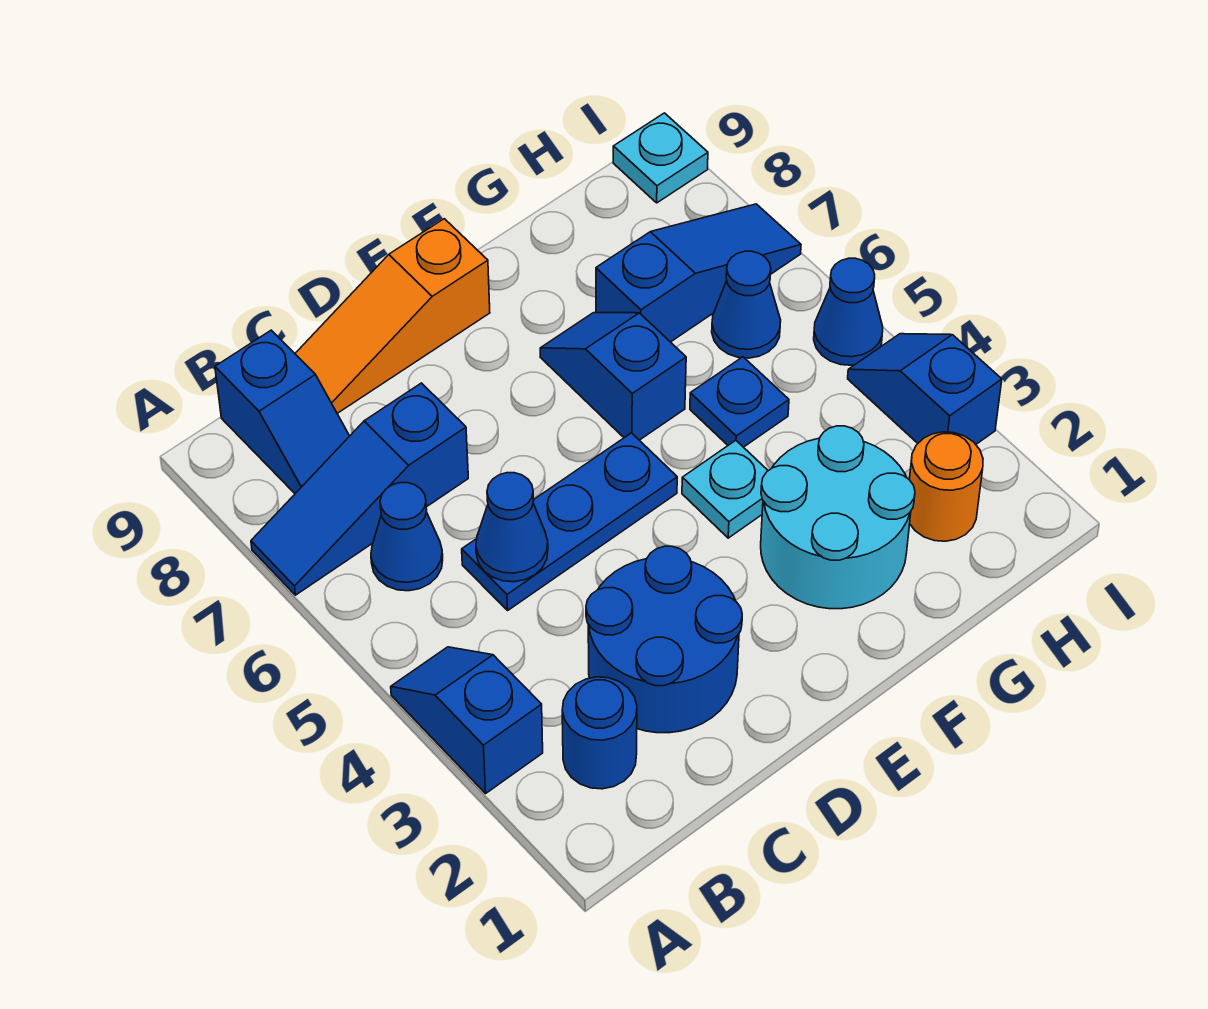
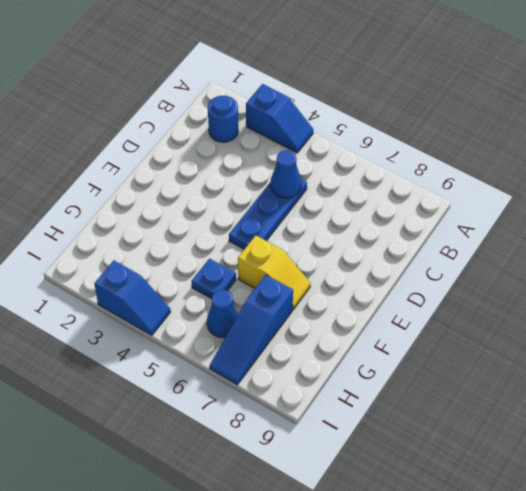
yellow slope F6:F7 level 1 top 6 -> blue slope F6:F7 level 1 top 6
none -> blue slope A7:C7 level 1 top C
none -> blue cone B6 level 1
none -> blue slope B8:B9 level 1 top 9

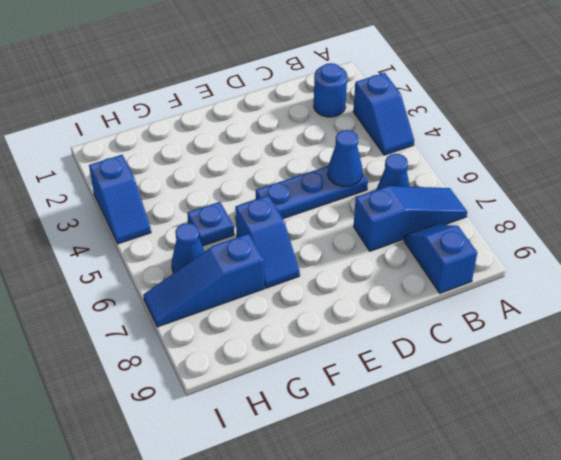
none -> blue round brick C2:D3 level 1
none -> orange slope C9:E9 level 1 top E
none -> cyan round brick F2:G3 level 1

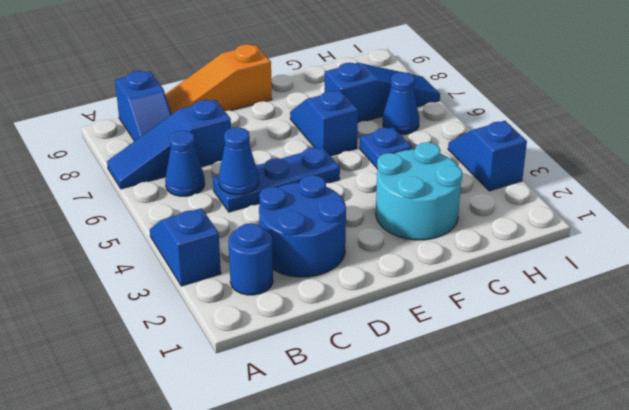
none -> cyan plate F4 level 1
none -> orange round brick H2 level 1
none -> blue cone I5 level 1

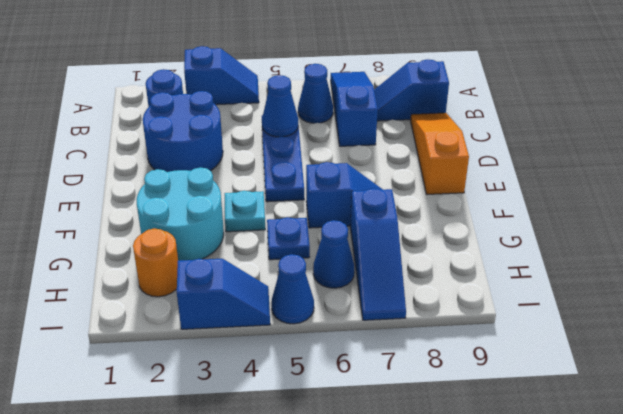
none -> cyan plate I9 level 1

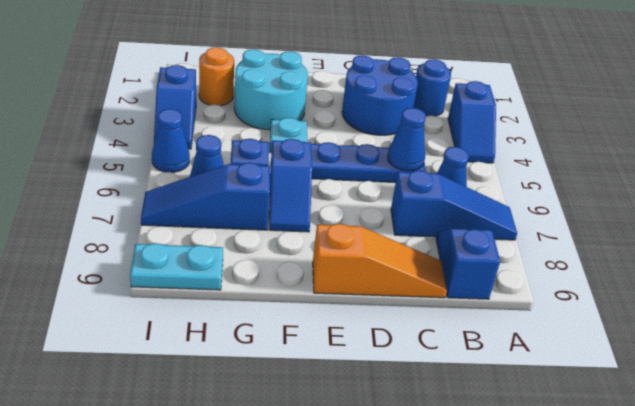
cyan plate H9:I9 level 1 -> cyan plate I9 level 1

